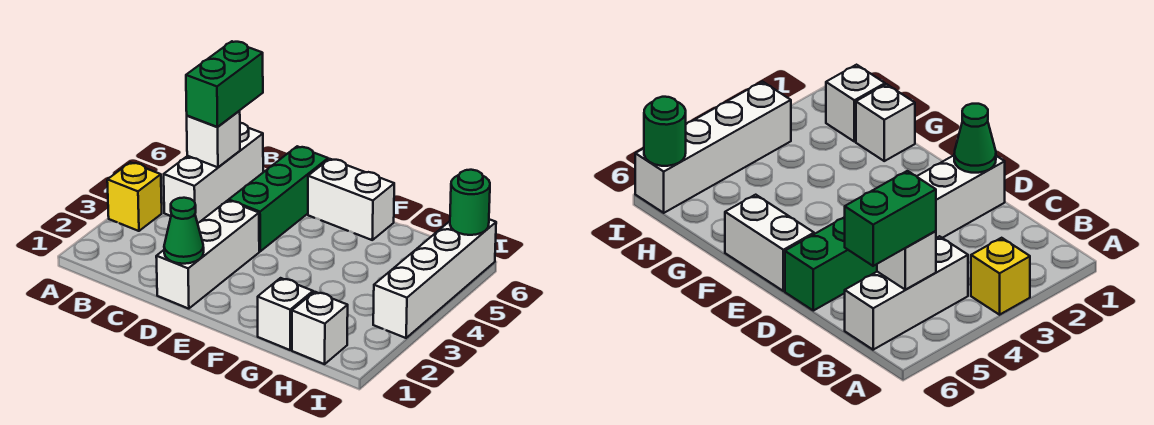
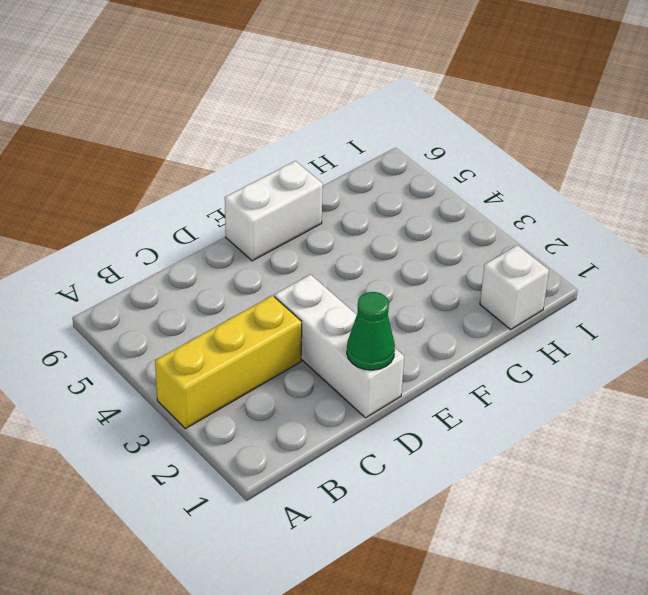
yellow brick A3:C3 level 1 -> yellow brick A3 level 1
none -> white brick B4:B6 level 1
none -> green brick D4:D6 level 1
none -> white brick G1 level 1

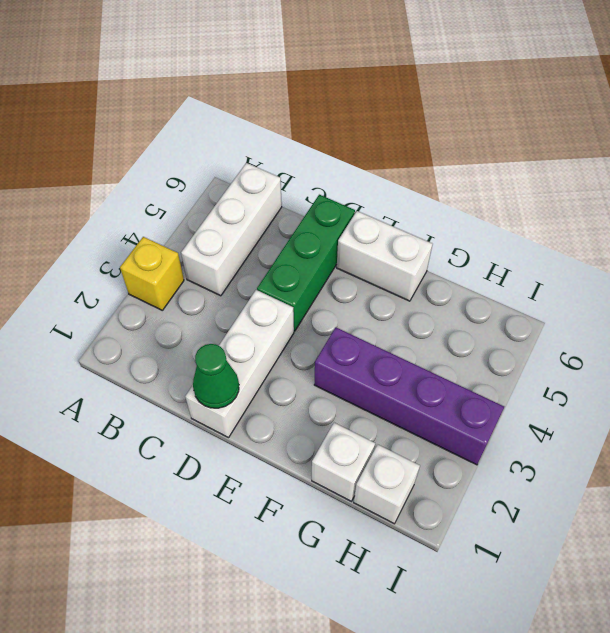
purple brick F3:I3 level 1 -> white brick I3:I6 level 1
none -> white brick B5 level 2
none -> green round brick I6 level 2
none -> green brick B5:B6 level 3

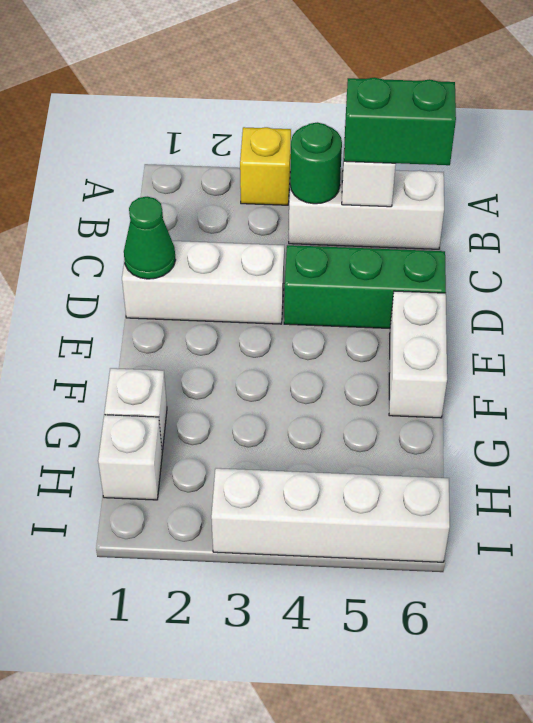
green round brick B4 level 2 -> green round brick I6 level 2

